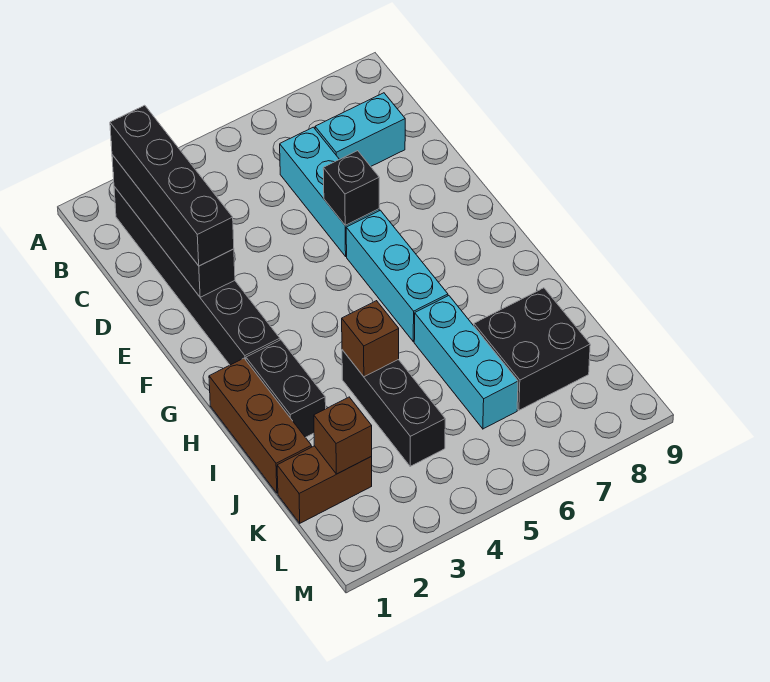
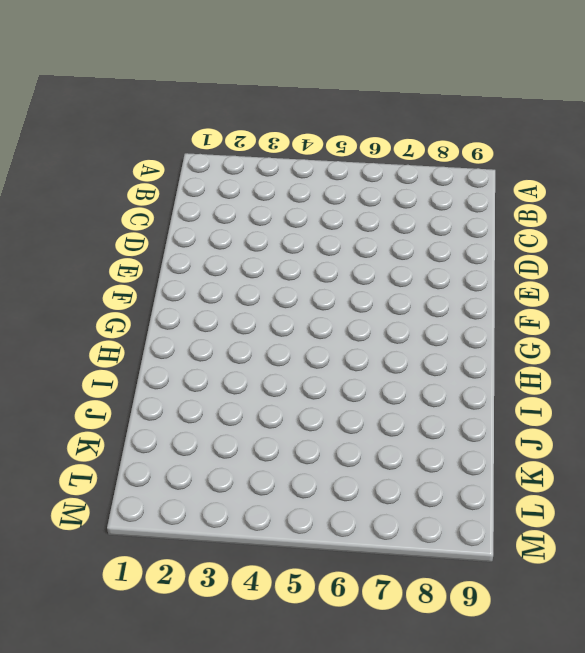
none -> black brick B2:G2 level 1
none -> cyan brick C6:E6 level 1
none -> cyan brick C7:C8 level 1

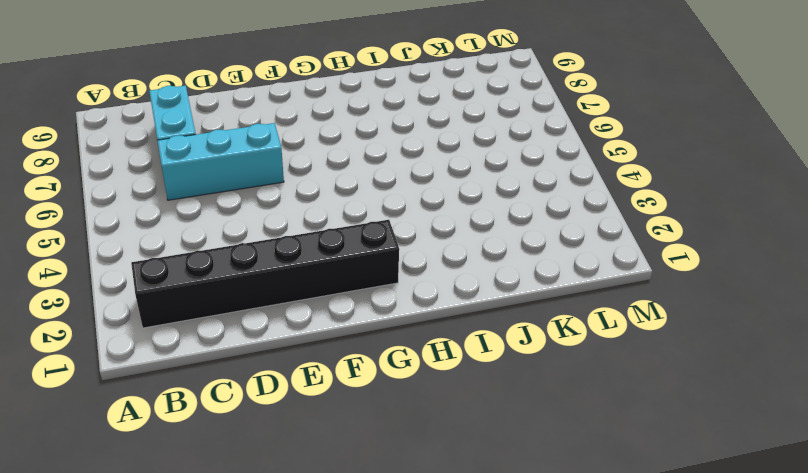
none -> cyan brick F6:H6 level 1
none -> brown brick H1:J1 level 1
none -> black brick H2:I2 level 1

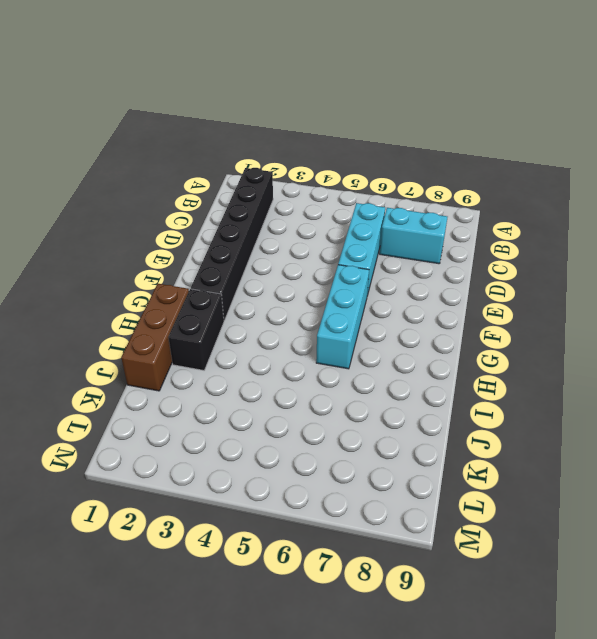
none -> black brick I4:K4 level 1
none -> cyan brick I6:K6 level 1
none -> black brick J7:K8 level 1

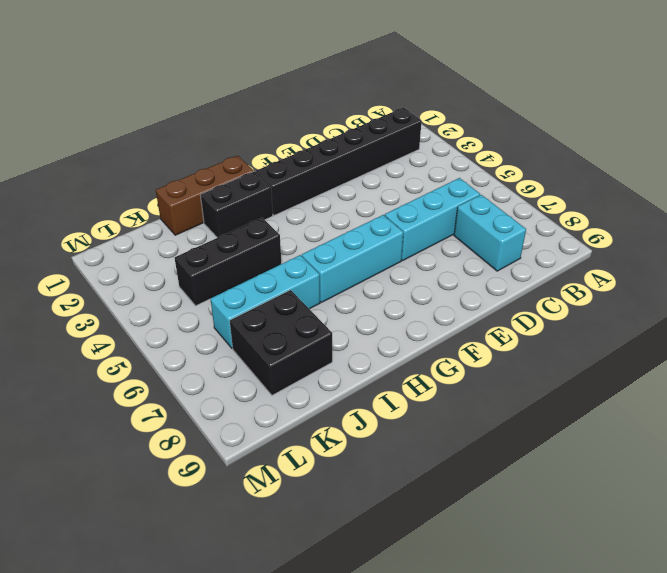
none -> brown brick K1:K2 level 1
none -> black brick B2:E2 level 2
none -> black brick E6 level 2

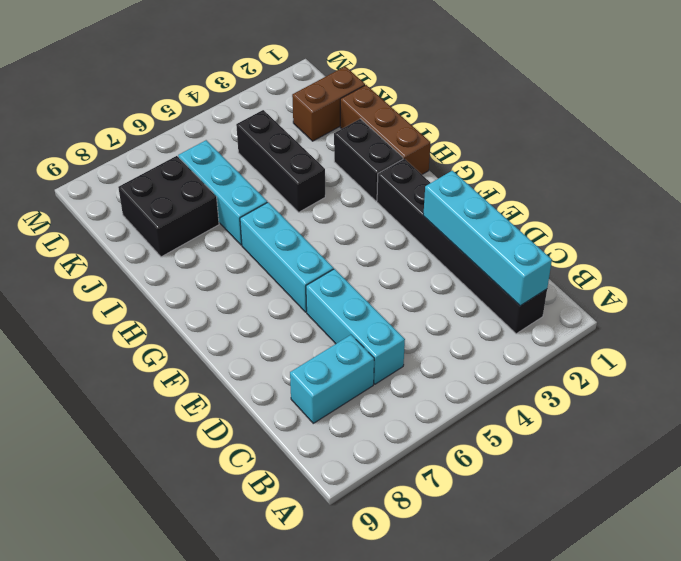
cyan brick B2:E2 level 2 -> black brick B2:E2 level 2
none -> black brick E6 level 2
none -> brown brick I4 level 2
none -> brown brick K2 level 2

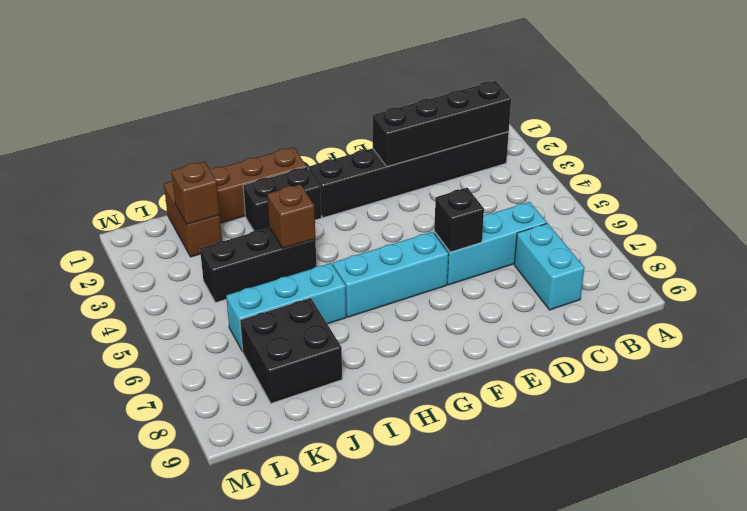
none -> black brick B2:E2 level 3

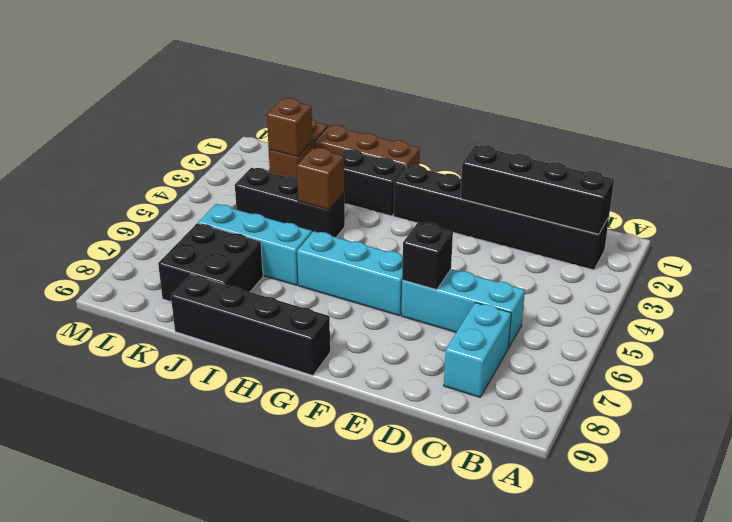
black brick G9:J9 level 1 -> black brick B2:E2 level 3

